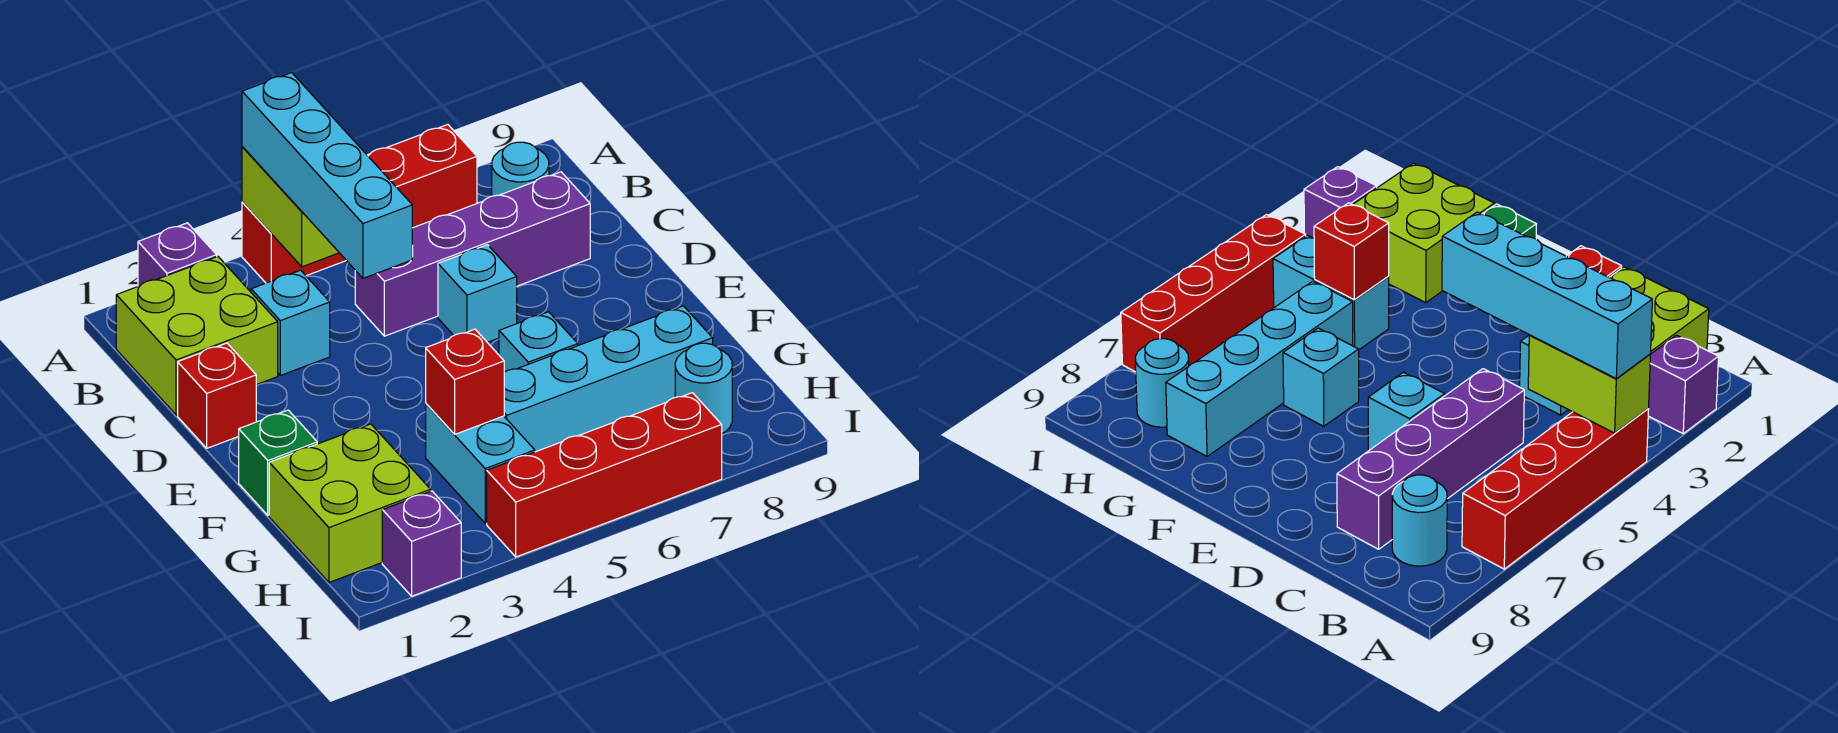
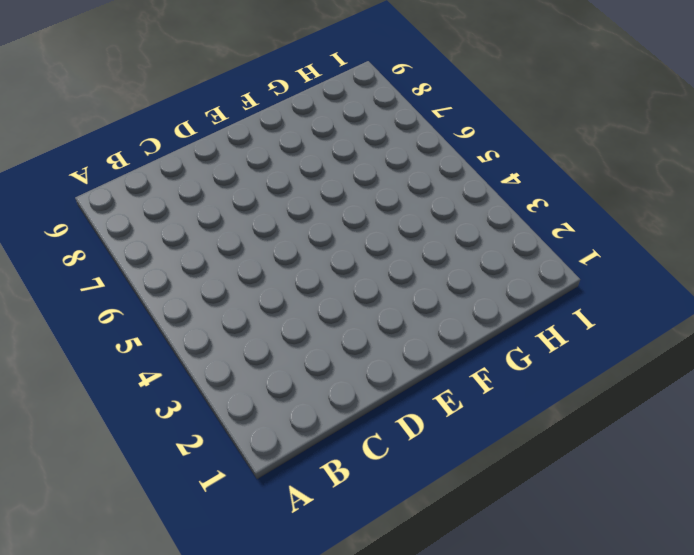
none -> purple brick A2 level 1
none -> red brick A4:A7 level 1
none -> lime brick B1:C2 level 1

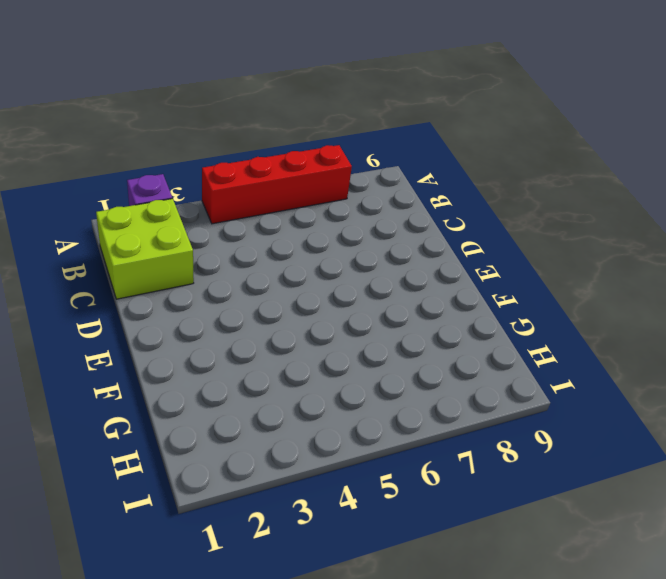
none -> cyan round brick B8 level 1
none -> cyan brick C3 level 1
none -> purple brick C5:C8 level 1

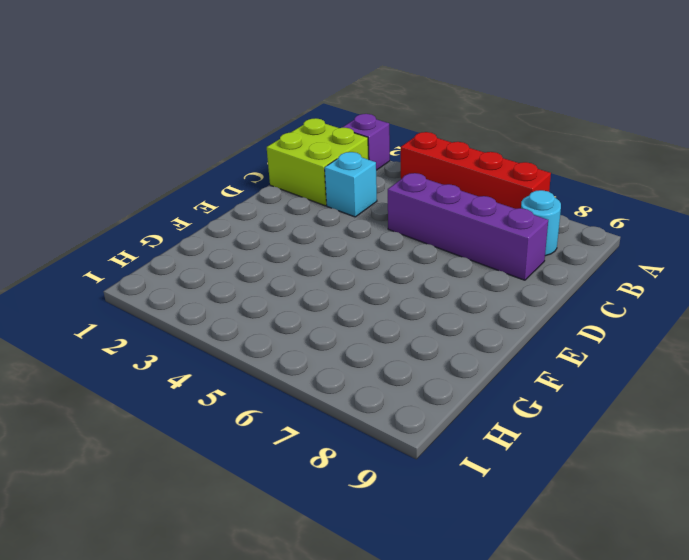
none -> red brick D1 level 1
none -> cyan brick D6 level 1
none -> green brick F1 level 1

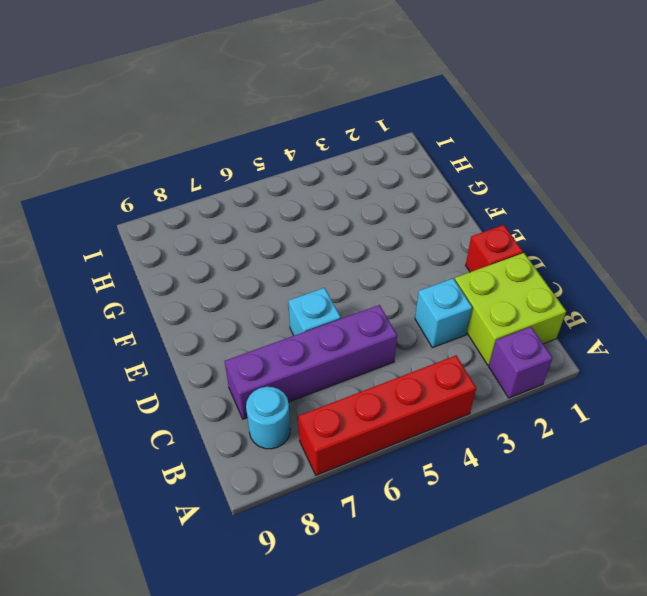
none -> green brick F1 level 1
none -> cyan brick F6 level 1
none -> lime brick G1:H2 level 1

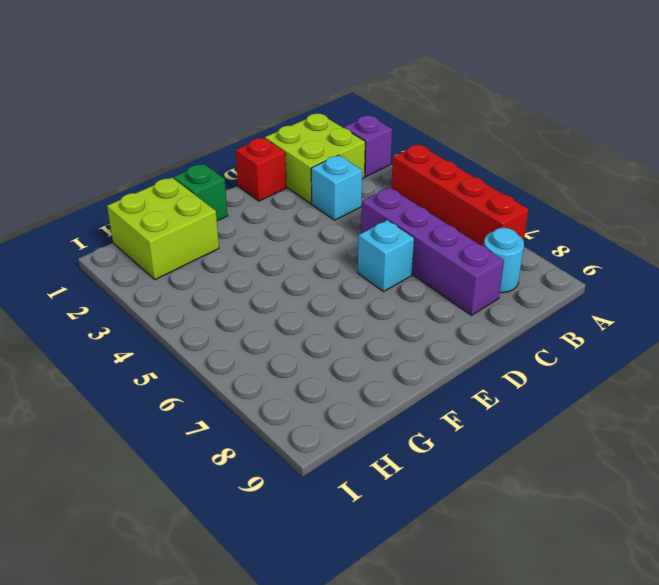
none -> cyan brick F6 level 1
none -> cyan brick G4:H4 level 1
none -> cyan brick G5:G8 level 1

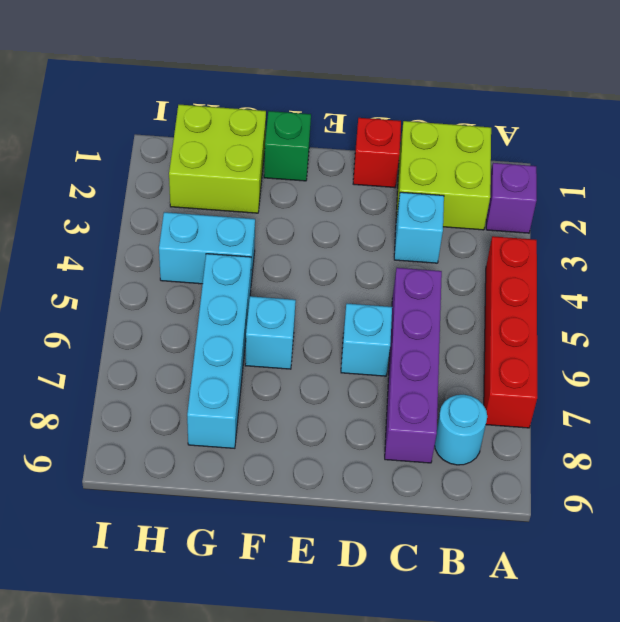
none -> cyan round brick H8 level 1
none -> purple brick I2 level 1
none -> red brick I4:I7 level 1

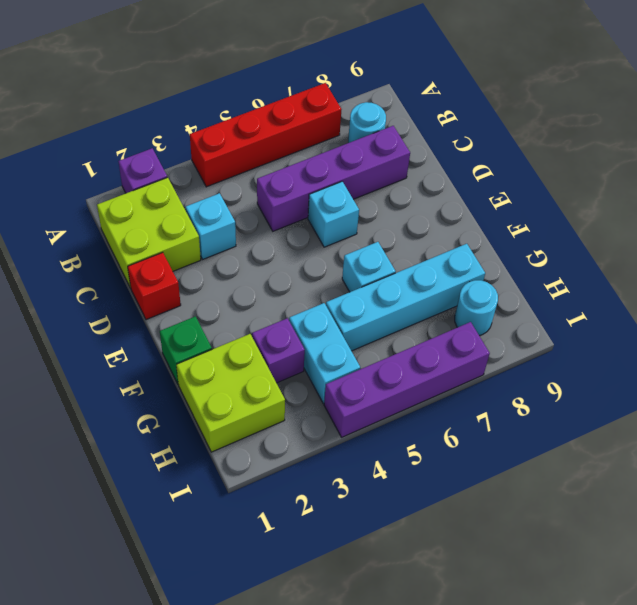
purple brick G3 level 1 -> purple brick I2 level 1
purple brick I4:I7 level 1 -> red brick I4:I7 level 1
none -> lime brick A4:B4 level 2
none -> red brick G4 level 2
none -> cyan brick A4:D4 level 3

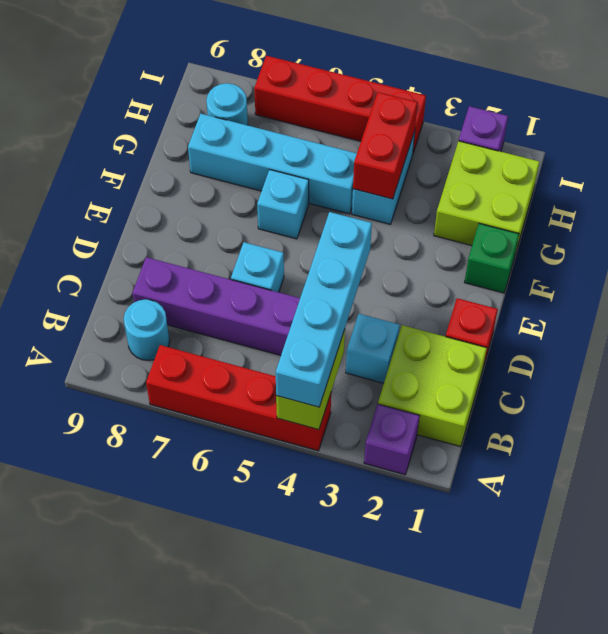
red brick G4:H4 level 2 -> red brick G4 level 2

